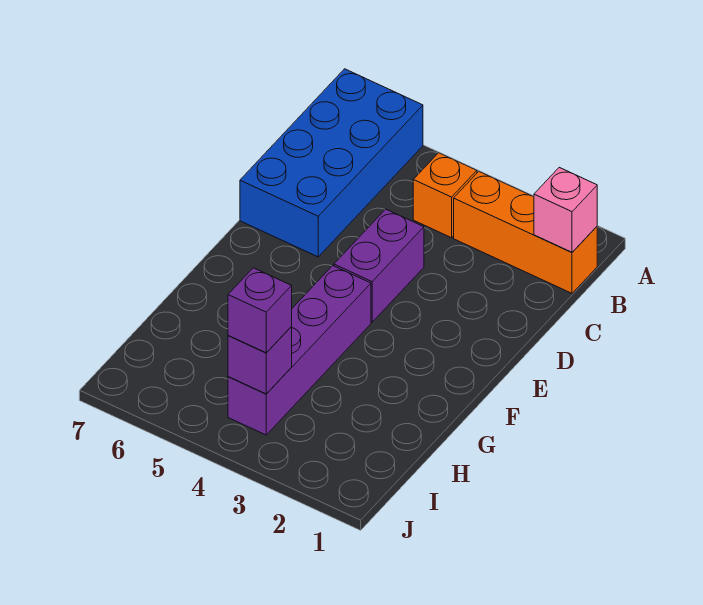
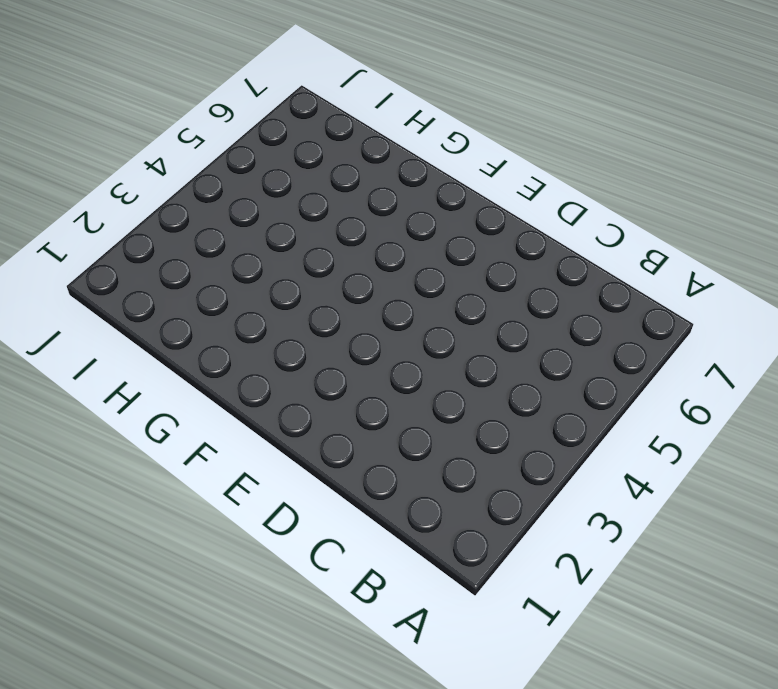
none -> blue brick A6:D7 level 1
none -> orange brick B1:B3 level 1

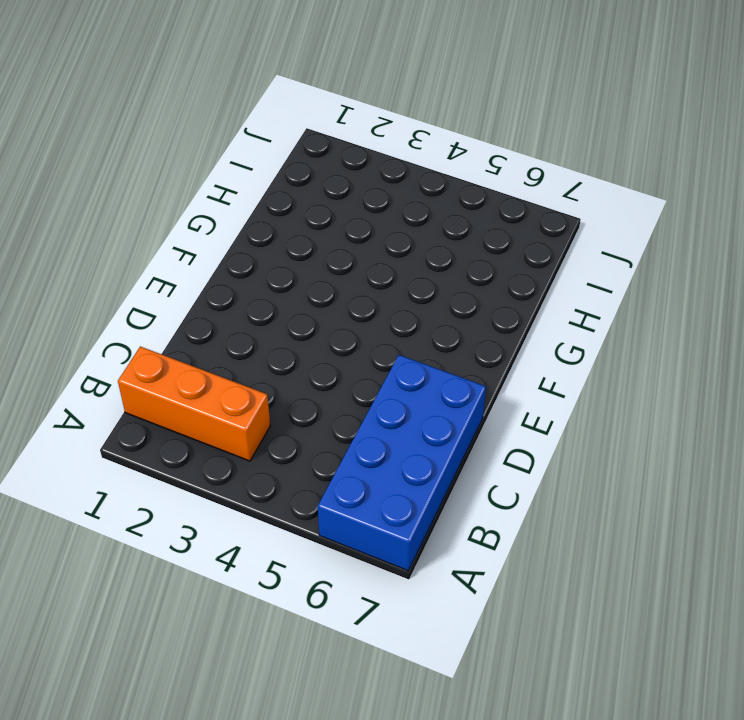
none -> orange brick B4 level 1
none -> purple brick D4:E4 level 1

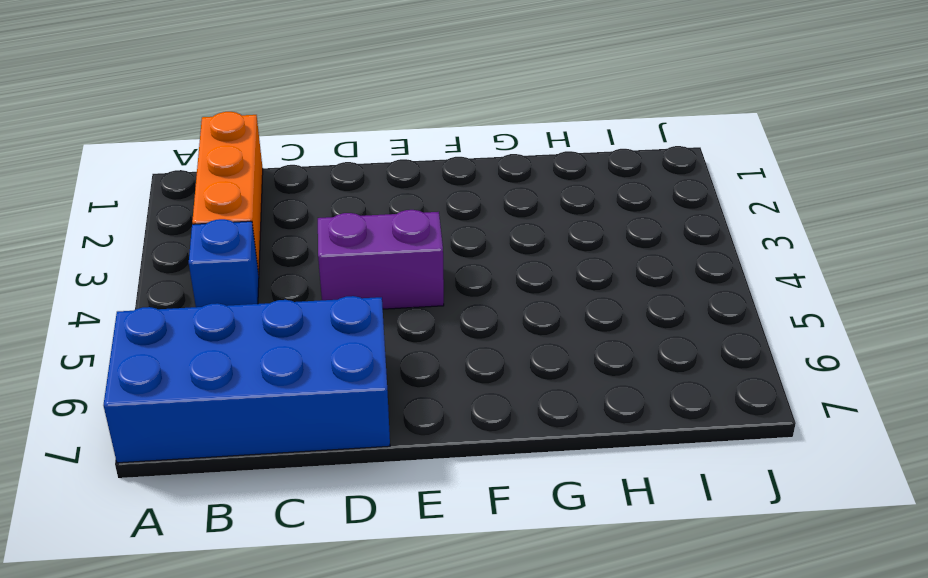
blue brick B4 level 1 -> orange brick B4 level 1
none -> purple brick F4:I4 level 1
none -> pink brick B1 level 2

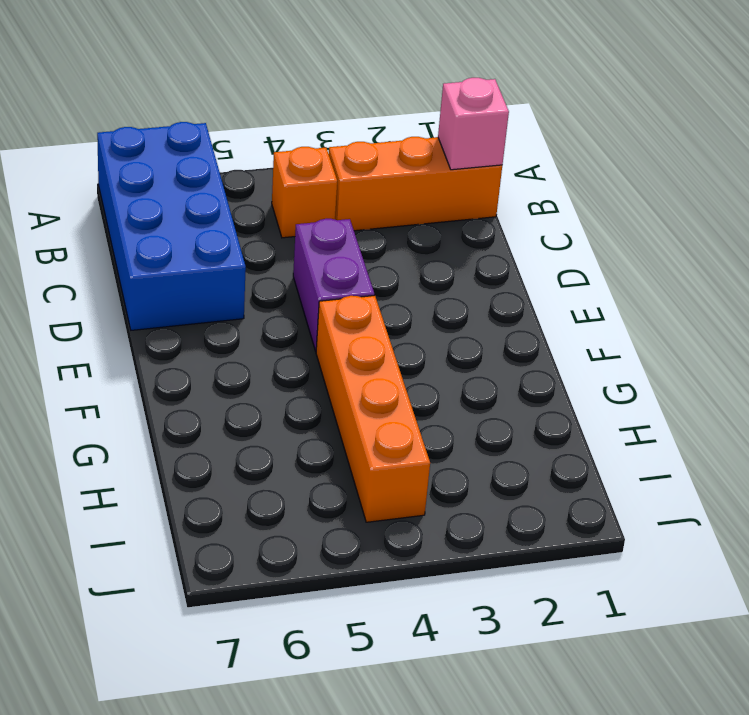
orange brick F4:I4 level 1 -> purple brick F4:I4 level 1
none -> purple brick I4 level 2
none -> purple brick I4 level 3

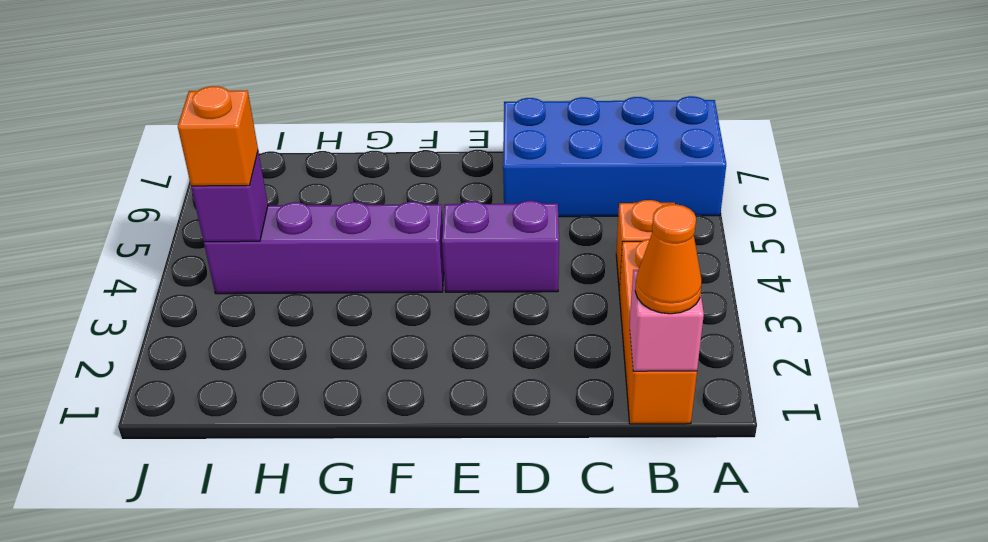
orange cone B1 level 3 -> none
orange brick I4 level 3 -> purple brick I4 level 3

